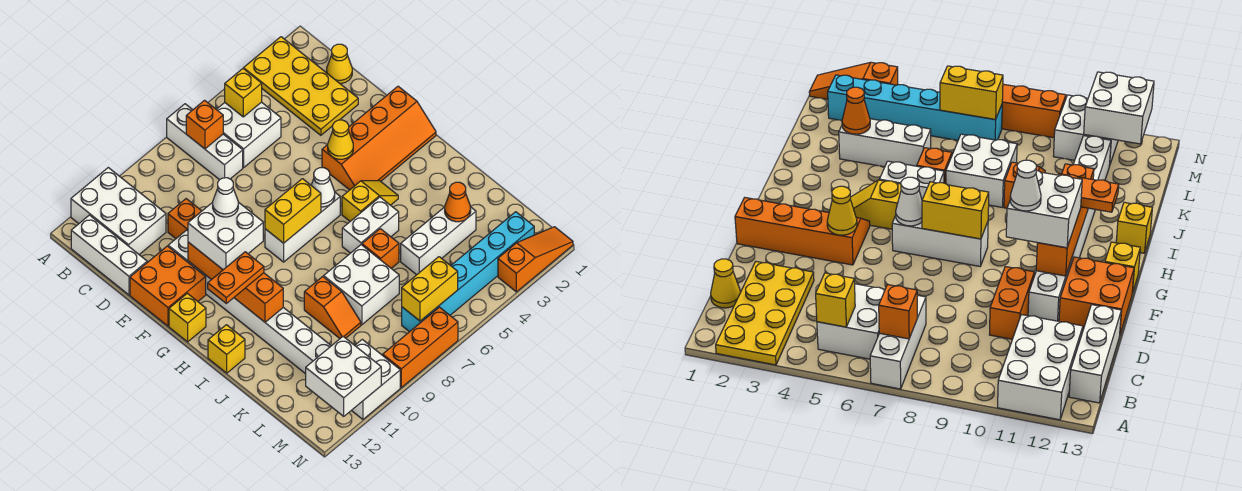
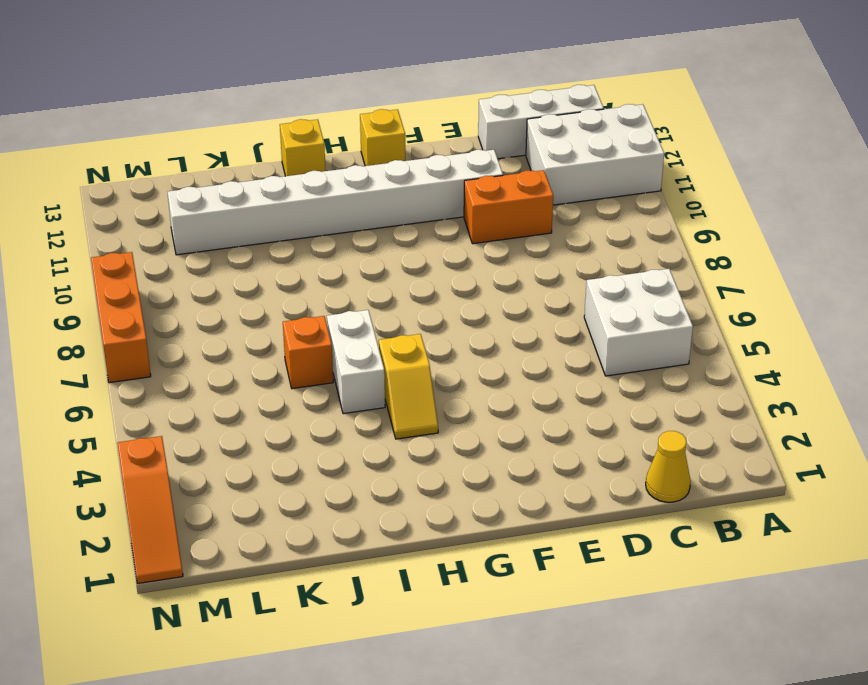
none -> yellow plate A2:D3 level 1
none -> white brick A7:C7 level 1
none -> orange brick E12:F13 level 1
none -> orange slope F1:G4 level 1 top F

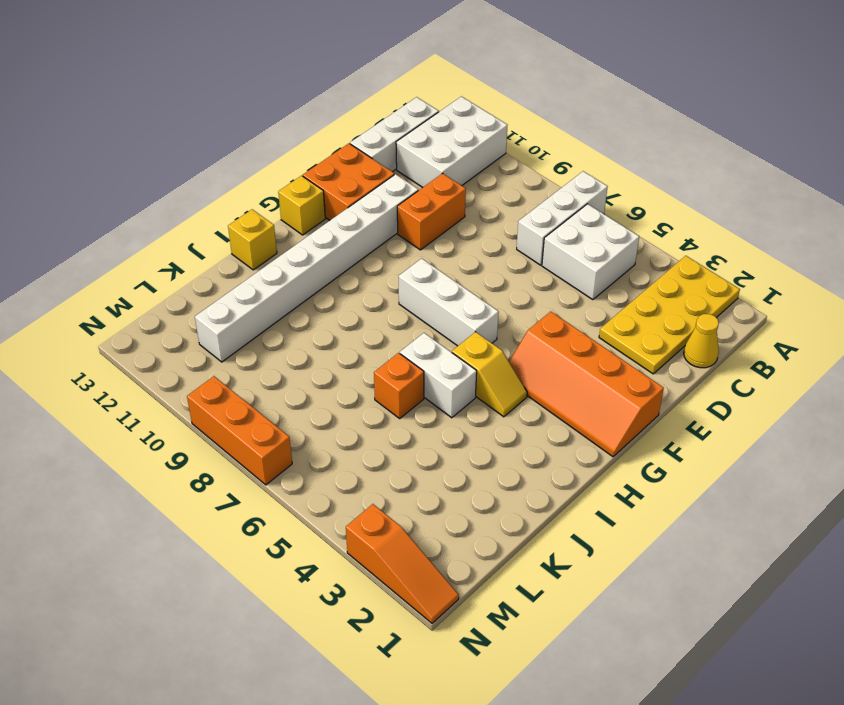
none -> white brick J7:K8 level 1
none -> orange slope J9:K9 level 1 top J
none -> white brick K3:K5 level 1
none -> cyan brick M2:M7 level 1

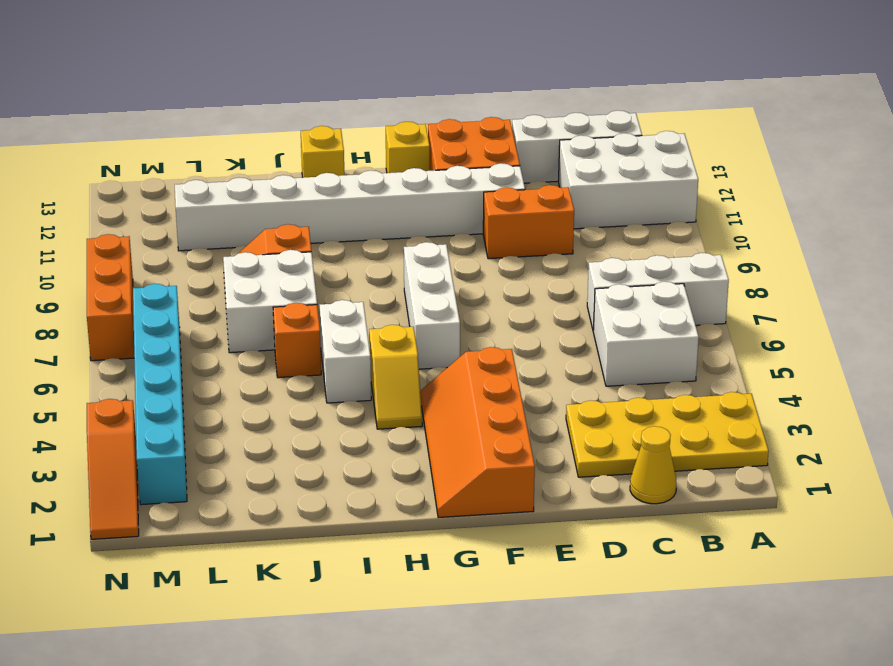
none -> white brick K3:K5 level 1
none -> white brick M10:N11 level 1
none -> yellow brick B5 level 2
none -> orange brick B7 level 2

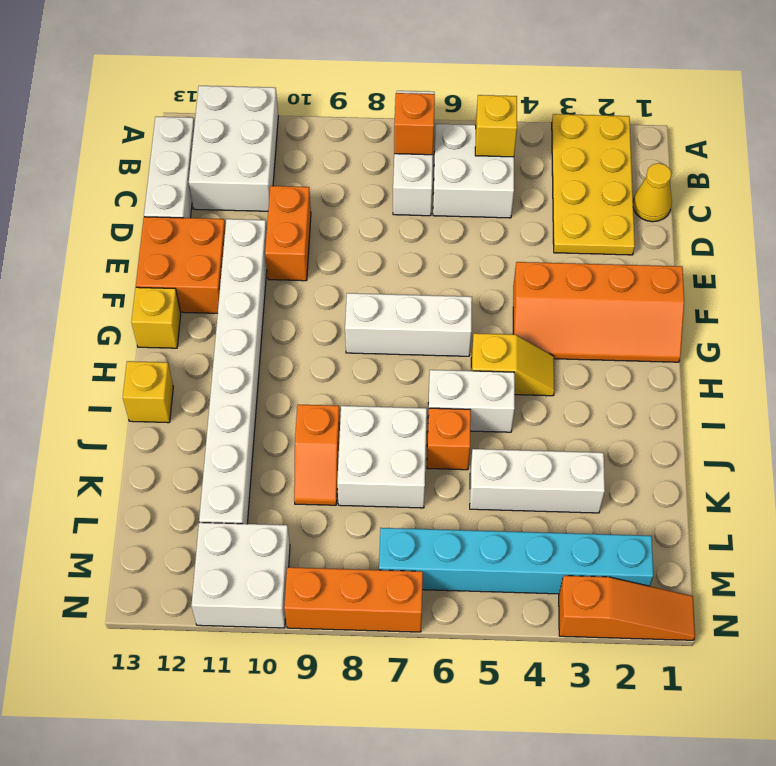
none -> yellow cone F4 level 2
none -> orange brick F11:I11 level 2
none -> white cone G6 level 2
none -> yellow brick G7:G8 level 2

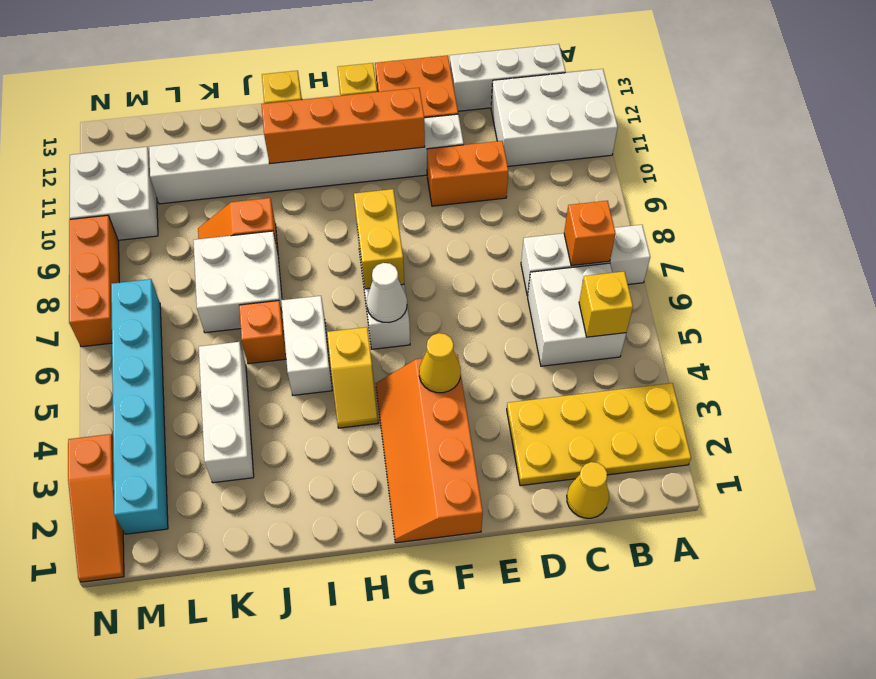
none -> orange cone K3 level 2
none -> yellow brick M6:M7 level 2
none -> white brick M11:N12 level 2
none -> white brick F10:G11 level 3

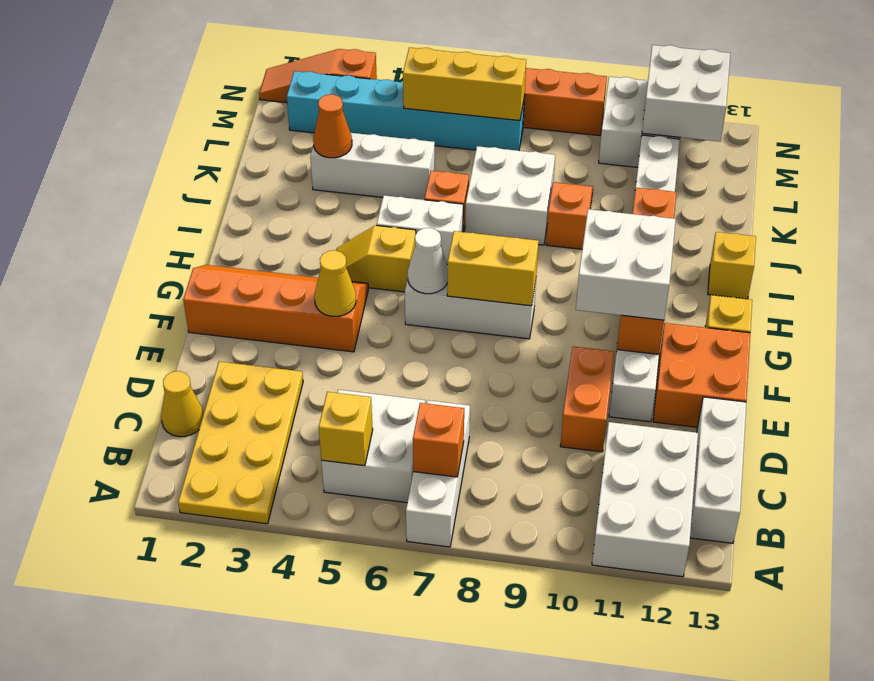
yellow brick M5:M7 level 2 -> yellow brick M6:M7 level 2
none -> orange plate H11:H12 level 3
none -> white cone F10 level 4

